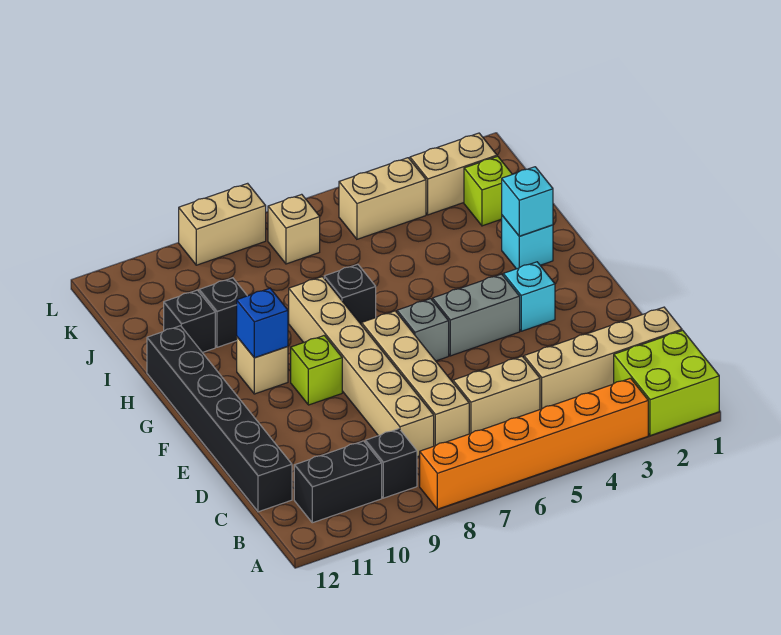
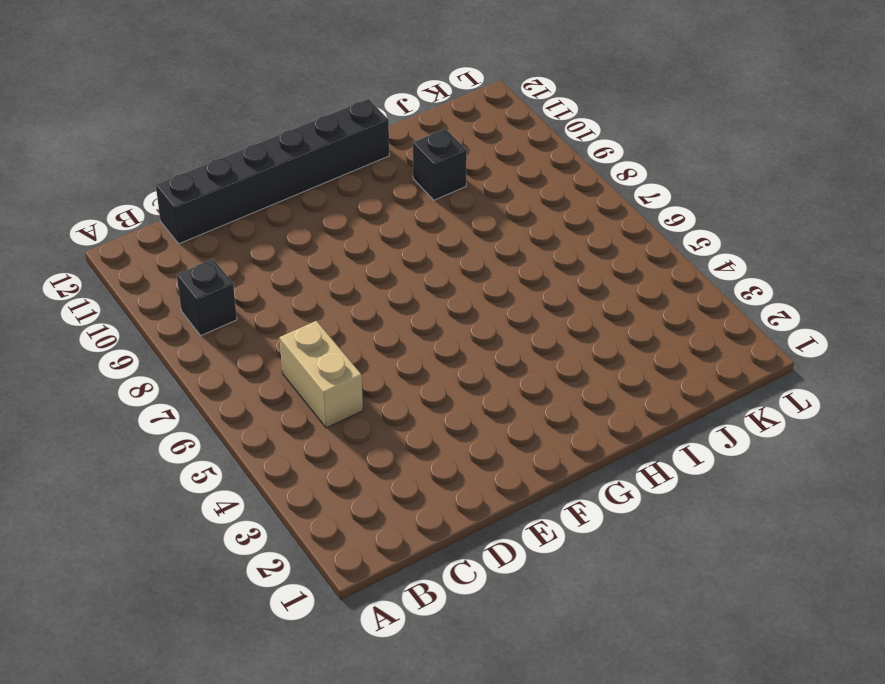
none -> lime brick A1:B2 level 1
none -> orange brick A3:A8 level 1
none -> black brick B10:B11 level 1

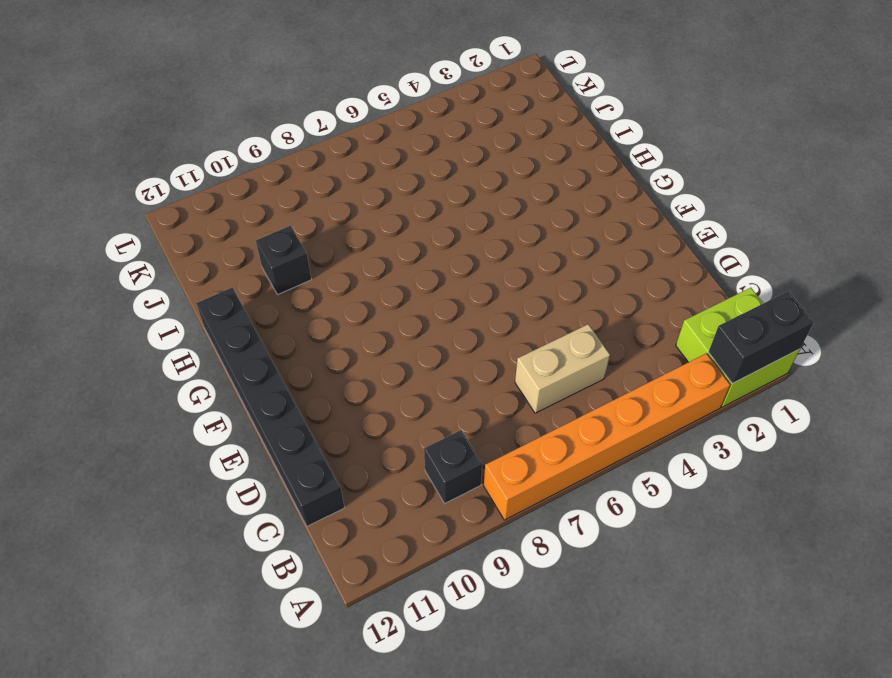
black brick A1:A2 level 2 -> black brick B10:B11 level 1
none -> tan brick C1:C4 level 1
none -> tan brick C7:F7 level 1
none -> tan brick C8:H8 level 1

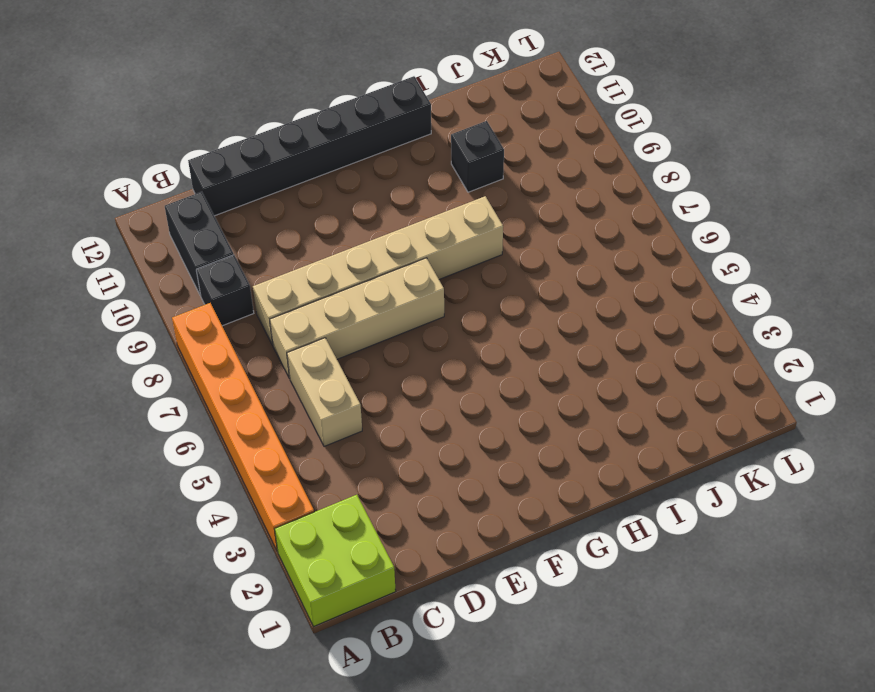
none -> tan brick C1:C4 level 1
none -> cyan brick F3 level 1
none -> grey brick F4:F5 level 1

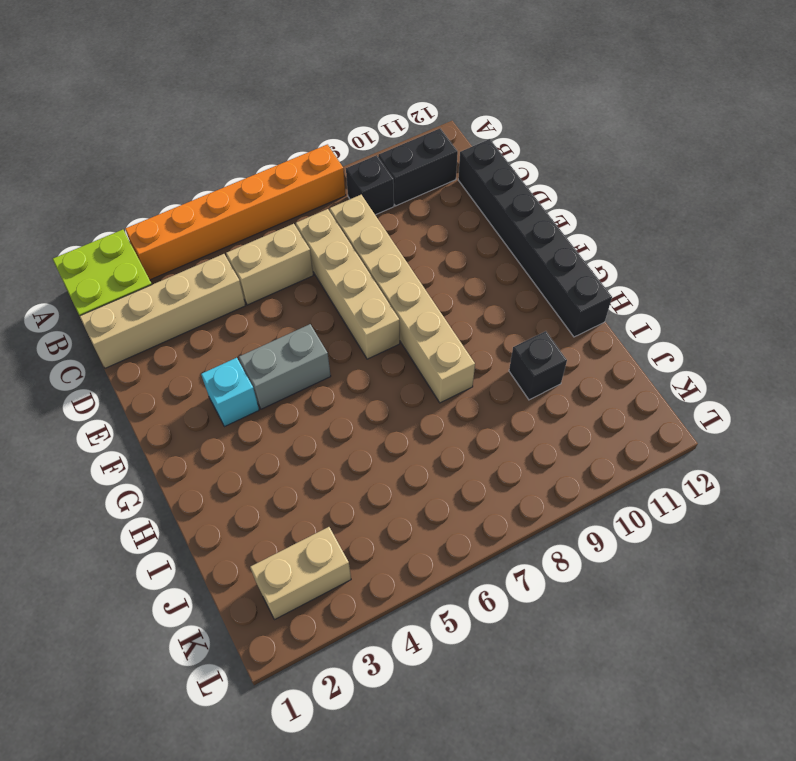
none -> grey brick F6 level 1
none -> lime brick F9 level 1
none -> tan brick G10 level 1

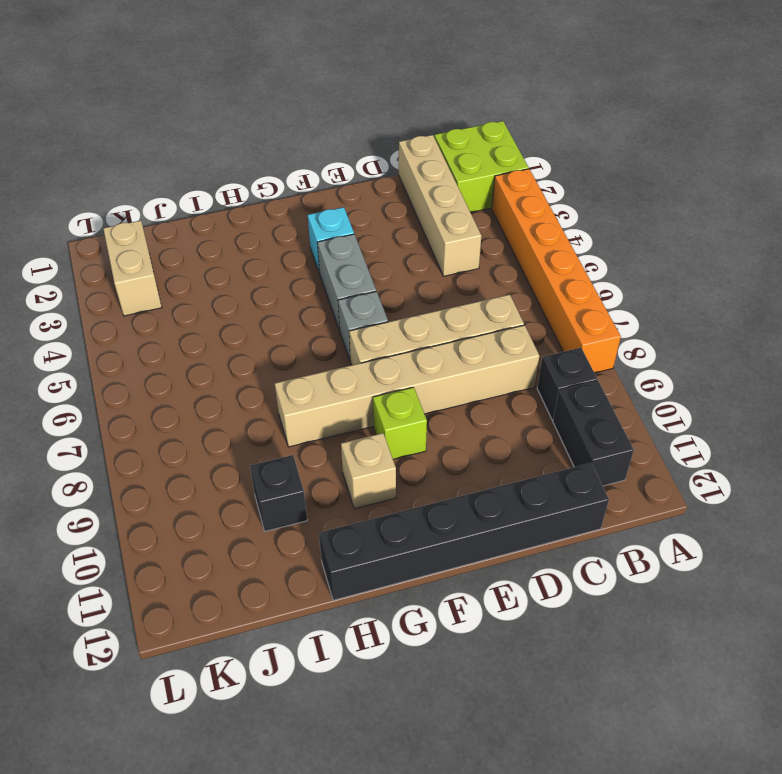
none -> tan brick C5:C6 level 1
none -> cyan brick H2 level 1
none -> black brick H7 level 1

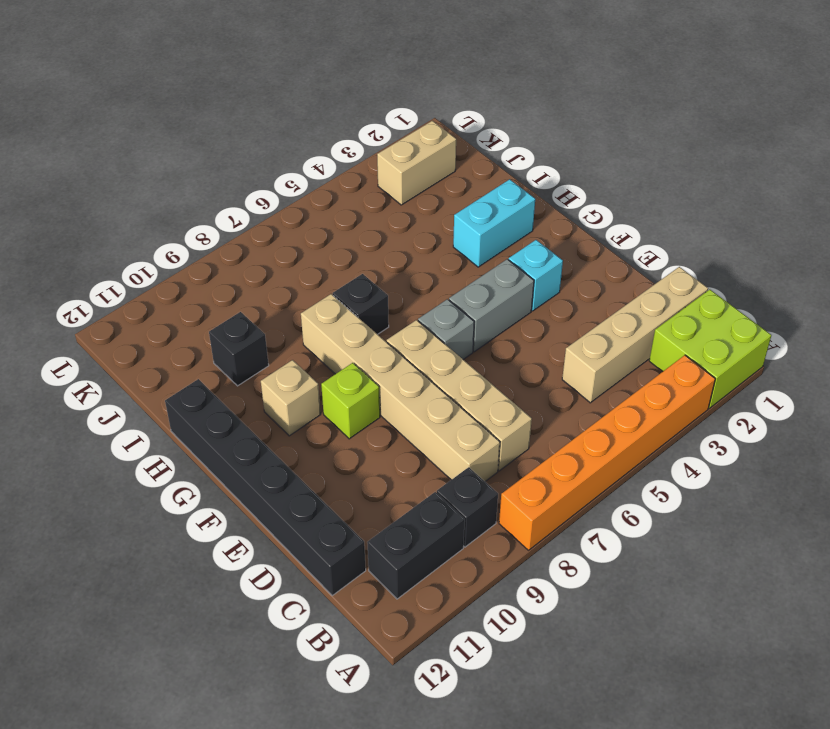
cyan brick H2:H3 level 1 -> cyan brick H2 level 1
none -> tan brick C5:C6 level 1
none -> black brick I11 level 1
none -> lime brick J2 level 1

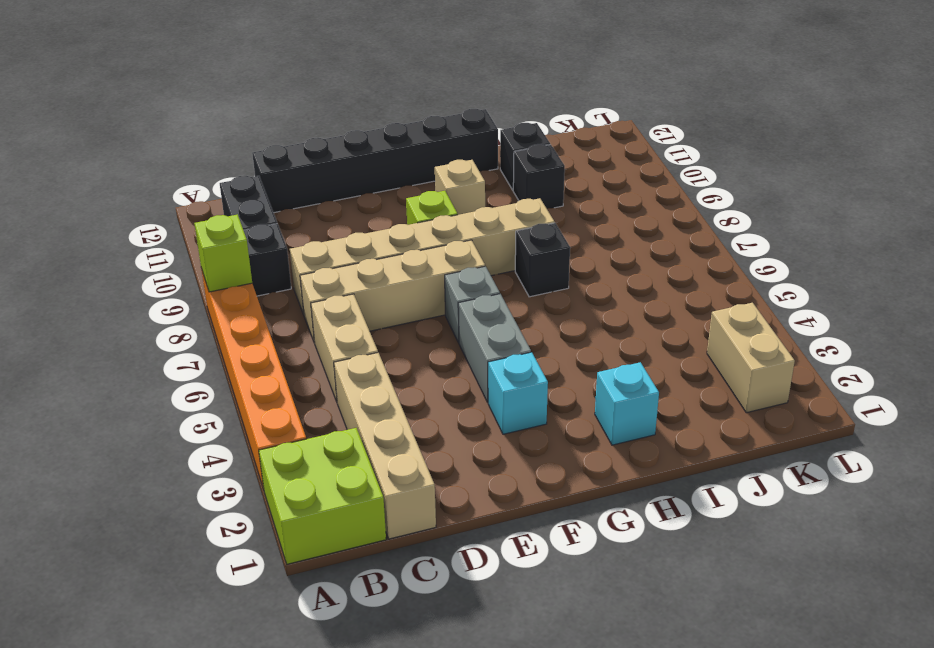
lime brick A8 level 2 -> lime brick J2 level 1
none -> tan brick K4:K5 level 1
none -> tan brick K7 level 1
none -> tan brick L8:L9 level 1

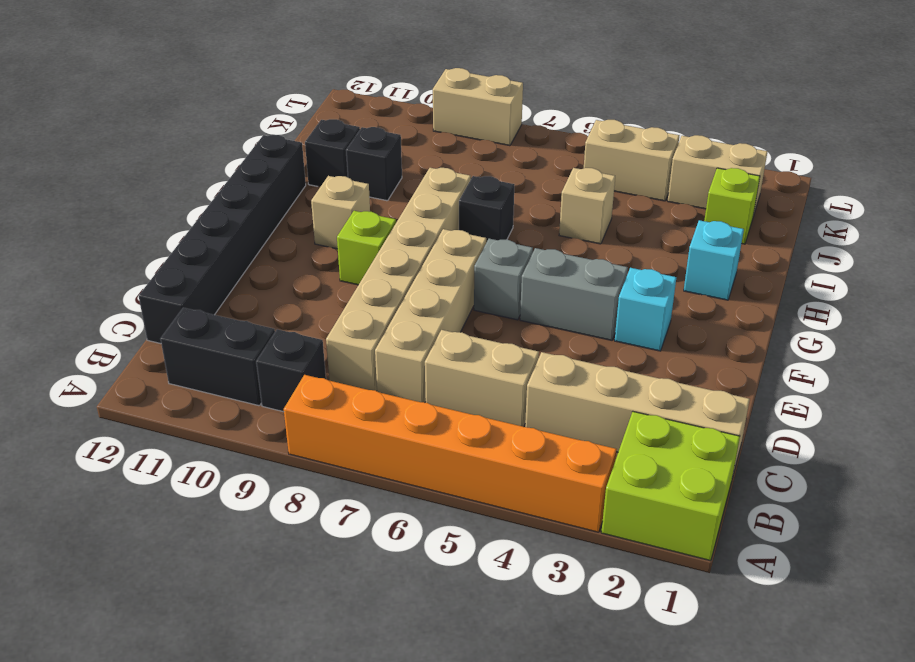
tan brick I5 level 1 -> tan brick K7 level 1
none -> blue brick G10 level 2
none -> cyan brick H2 level 2

